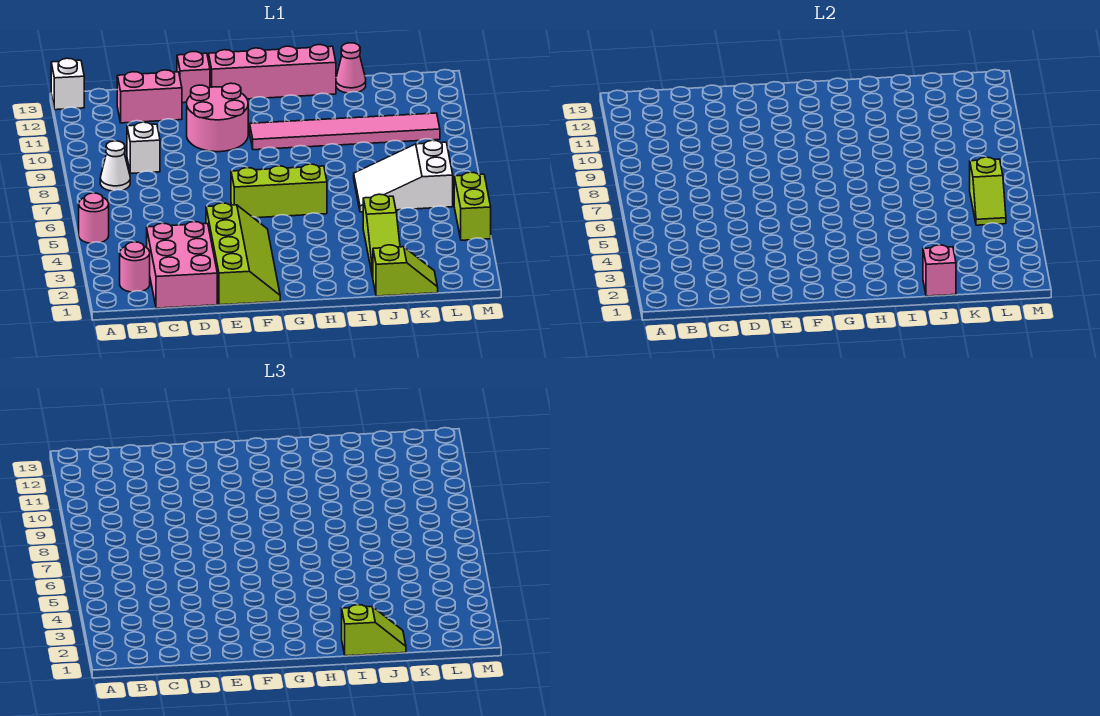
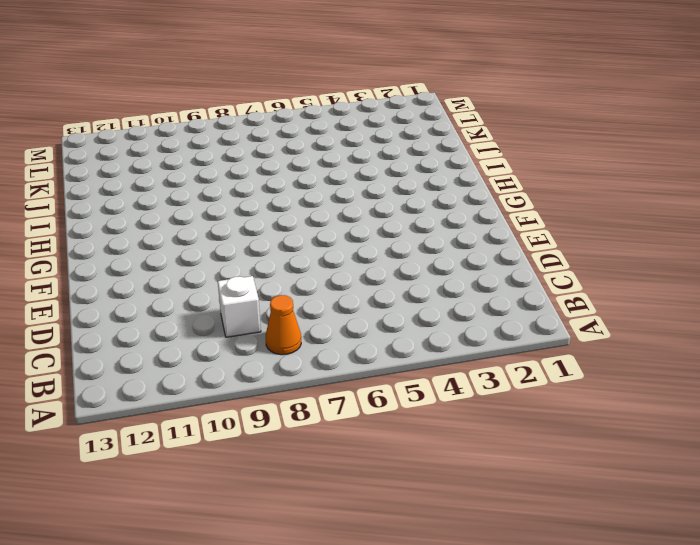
orange cone B8 level 1 -> white cone B8 level 1
none -> pink round brick A5 level 1
none -> white brick A13 level 1
none -> pink round brick B2 level 1

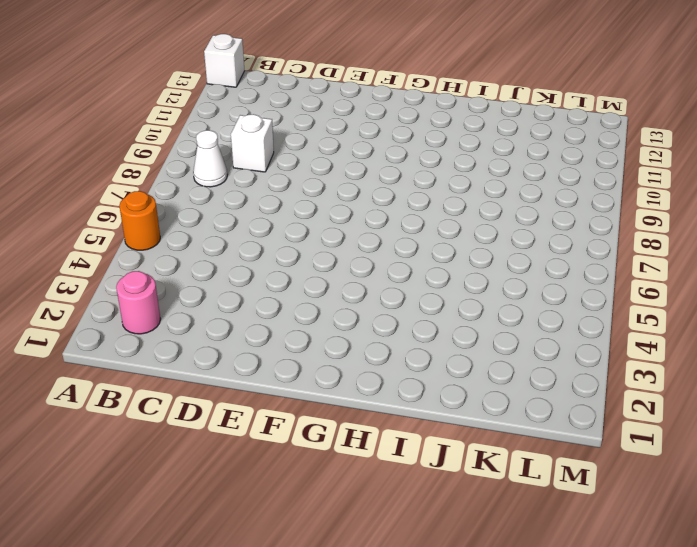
orange round brick A5 level 1 -> pink round brick A5 level 1
none -> pink brick C1:D3 level 1
none -> pink brick C12:D12 level 1
none -> lime slope E1:F4 level 1 top E

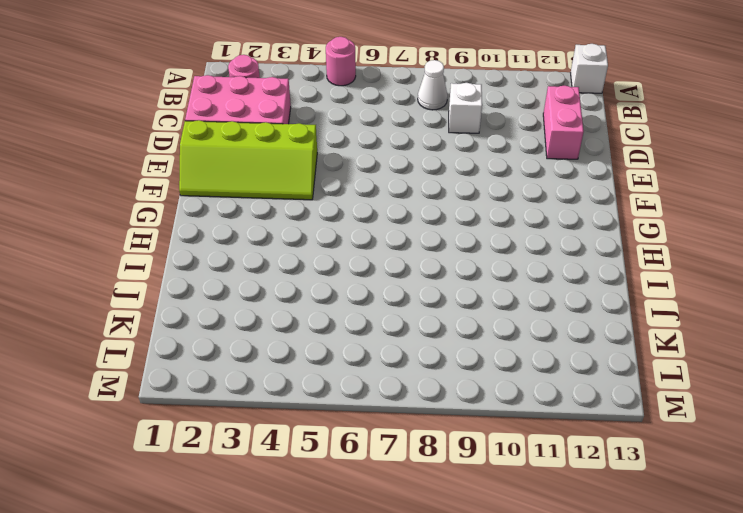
none -> pink round brick E10:F11 level 1
none -> pink brick E13 level 1
none -> lime brick F6:H6 level 1

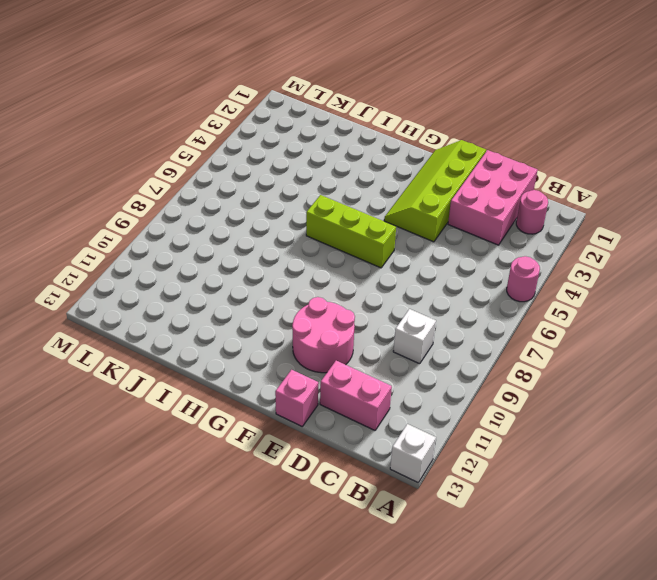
none -> white cone B8 level 1
none -> pink brick F13:I13 level 1
none -> pink tile G10:L10 level 1

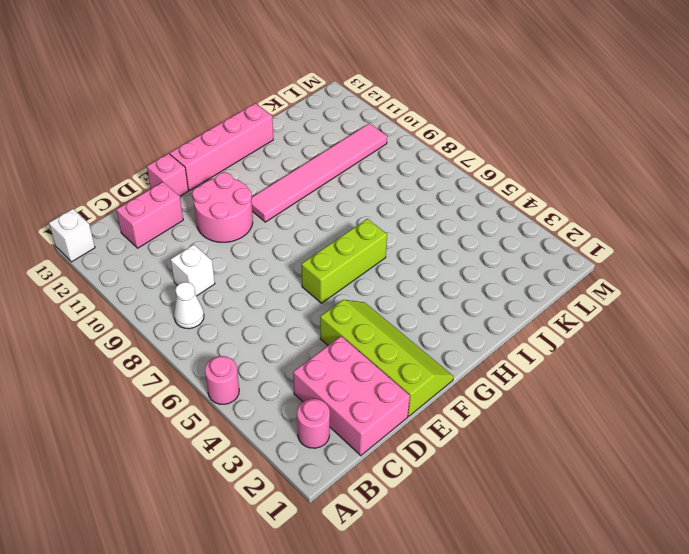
none -> lime slope J1:K1 level 1 top J
none -> lime slope J2:J4 level 1 top 4
none -> white slope J6:L7 level 1 top L

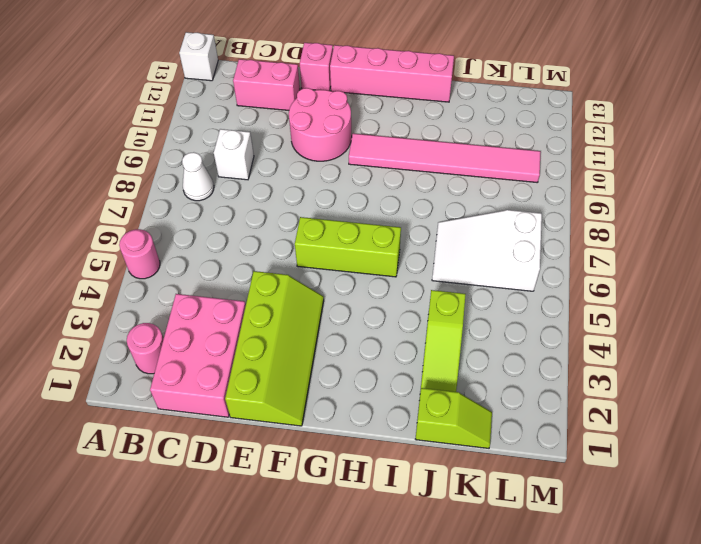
none -> pink cone J13 level 1
none -> lime brick M4:M5 level 1
none -> pink brick J1 level 2

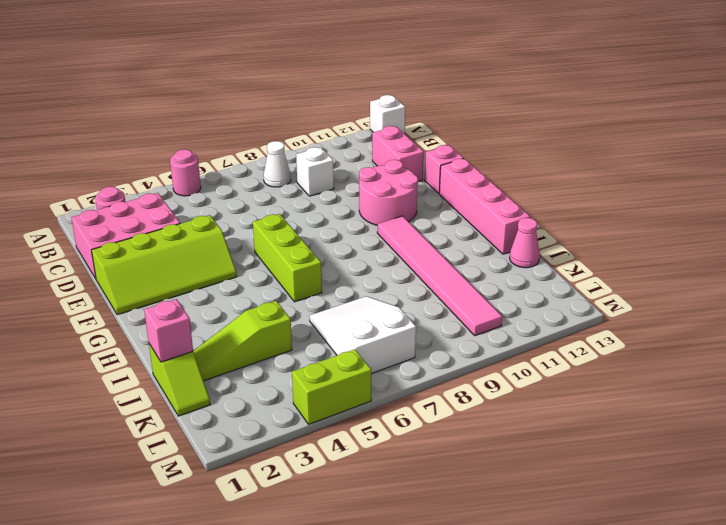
none -> lime slope L5:L6 level 2 top 6
none -> lime slope I1:J1 level 3 top I

